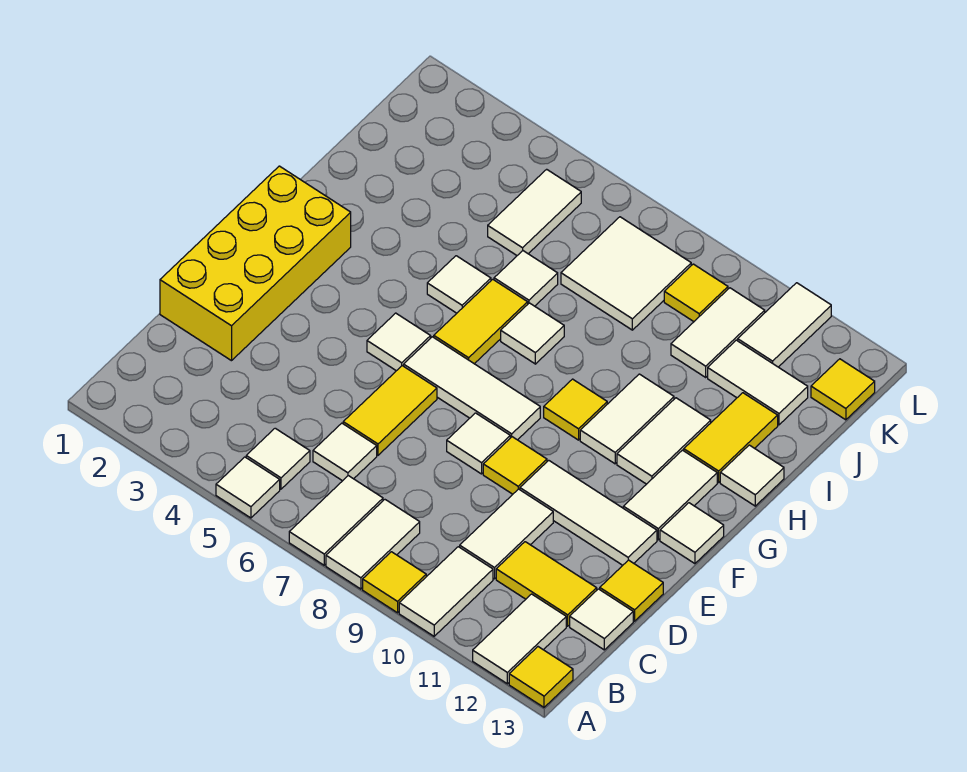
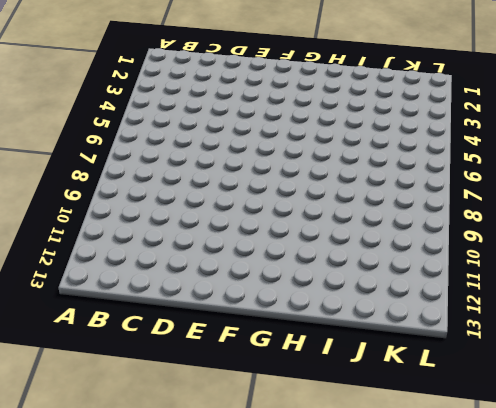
none -> white tile A5 level 1
none -> white tile A7:B7 level 1
none -> white tile A8:B8 level 1
none -> yellow tile A9 level 1

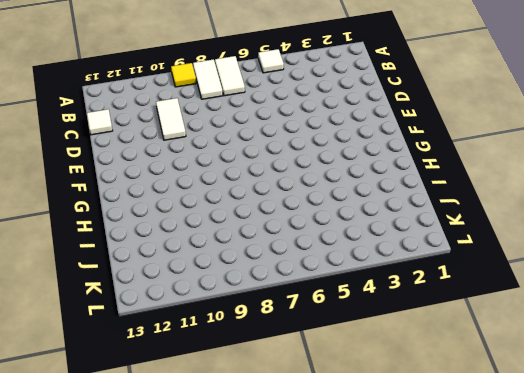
none -> white tile A10:B10 level 1
none -> white tile A12:B12 level 1
none -> yellow tile A13 level 1
none -> white tile B5 level 1

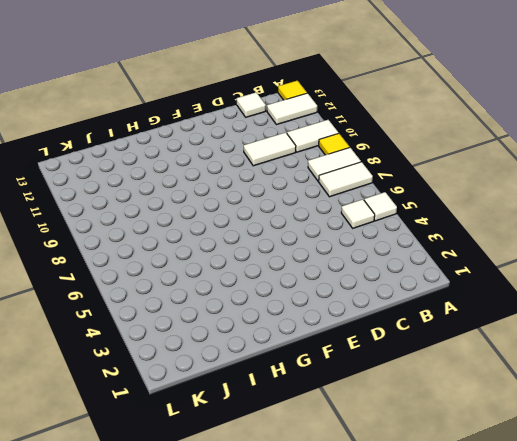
none -> white tile C6 level 1
none -> yellow tile C11:C12 level 1
none -> yellow brick D1:G2 level 1
none -> yellow tile D6:E6 level 1

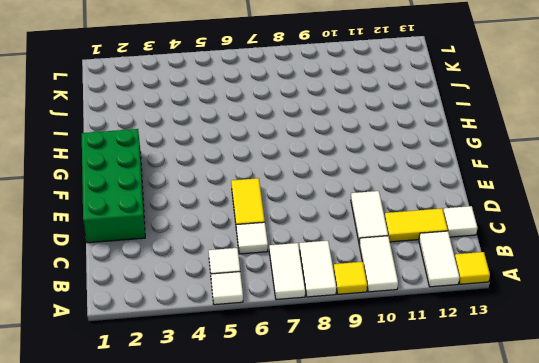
green brick D1:G2 level 1 -> yellow brick D1:G2 level 1
none -> yellow tile D13 level 1
none -> white tile E8 level 1
none -> yellow tile E9 level 1
none -> white tile E10:E12 level 1

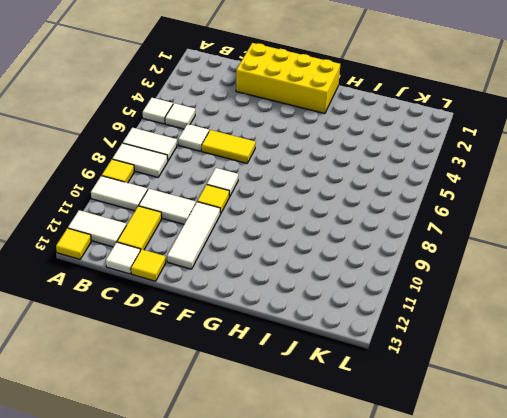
none -> white tile F5 level 1
none -> white tile F6:F8 level 1
none -> white tile F12:G12 level 1
none -> white tile F13 level 1

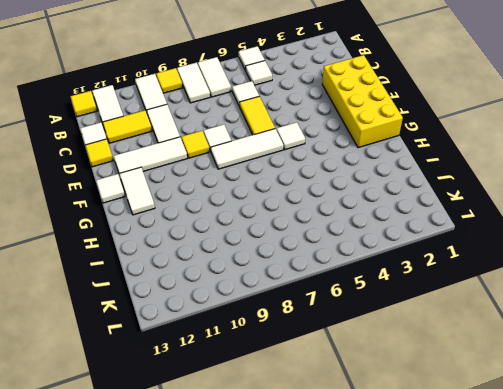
none -> yellow tile G6:H6 level 1
none -> yellow tile G9 level 1
none -> white tile G10:H10 level 1
none -> white tile G11:H11 level 1

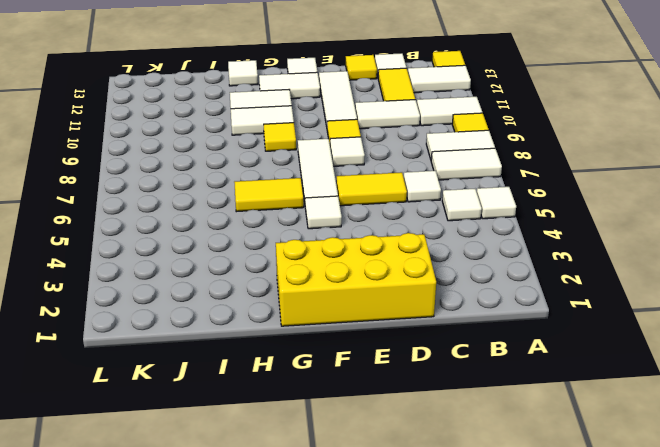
none -> white tile H5 level 1
none -> white tile H7 level 1
none -> yellow tile H12:I12 level 1
none -> white tile I6 level 1

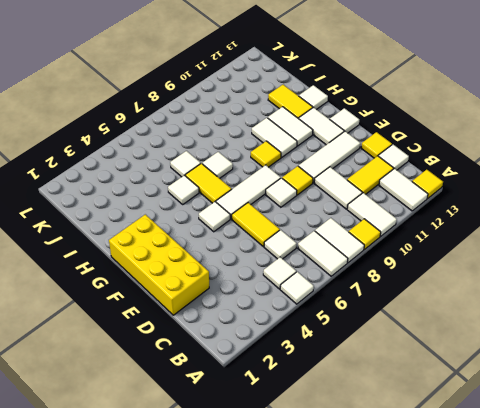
none -> white tile J5:K5 level 1
none -> white tile J7:K8 level 1
none -> white tile J10:K10 level 1
none -> white tile J11:J12 level 1

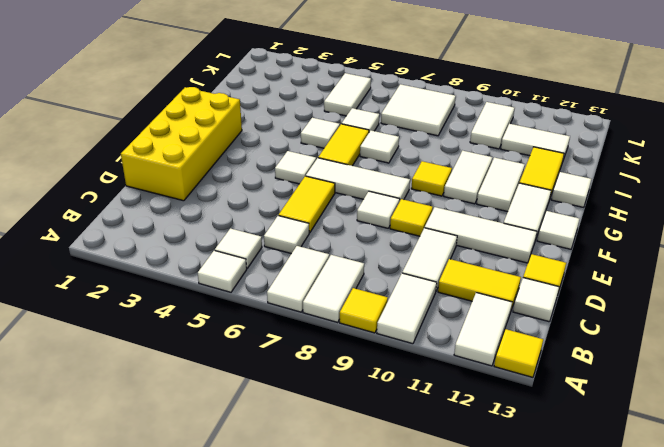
none -> yellow tile K9 level 1
none -> white tile K11:L11 level 1
none -> yellow tile K13 level 1

